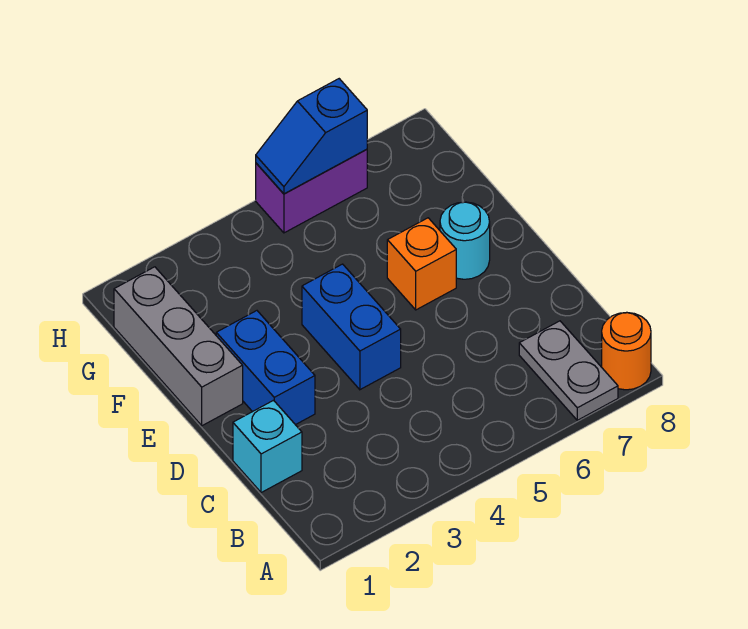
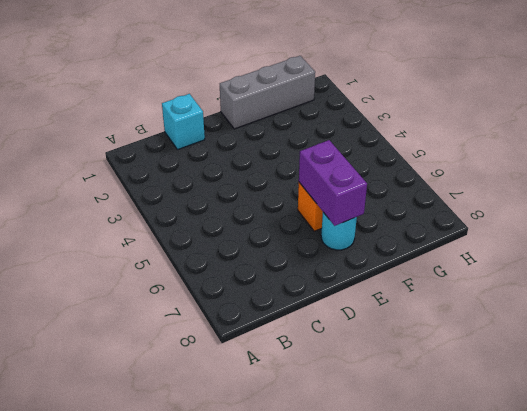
purple brick E6:E7 level 2 -> purple brick H5:H6 level 1
none -> grey plate A7:B7 level 1
none -> orange round brick A8 level 1

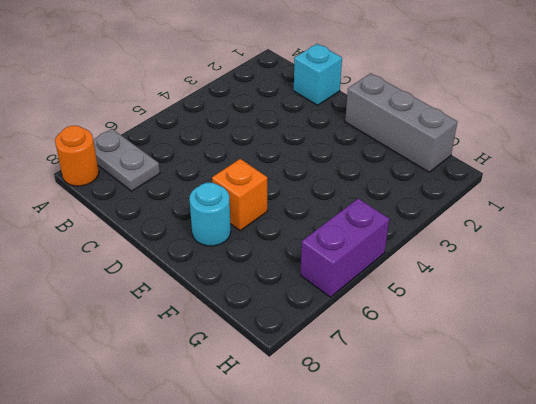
none -> blue brick D2:E2 level 1
none -> blue brick D4:E4 level 1

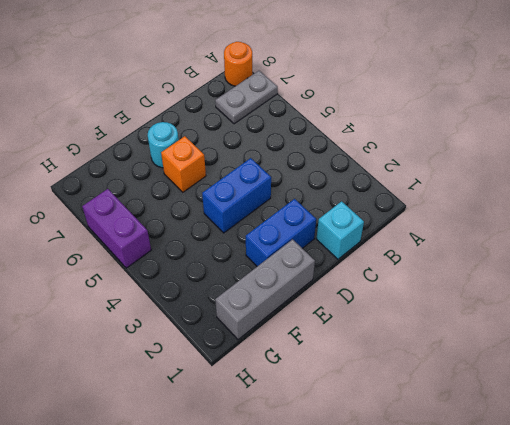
none -> blue slope H5:H6 level 2 top 6

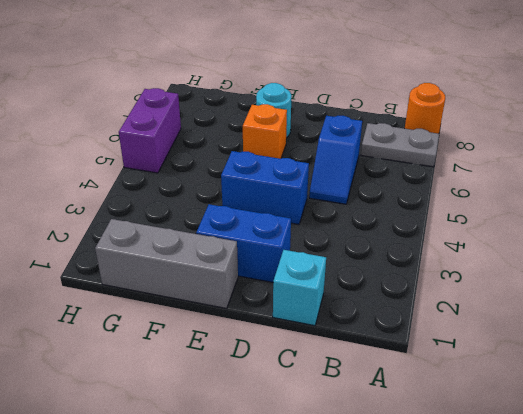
blue slope C5:C6 level 1 top 6 -> blue slope H5:H6 level 2 top 6

